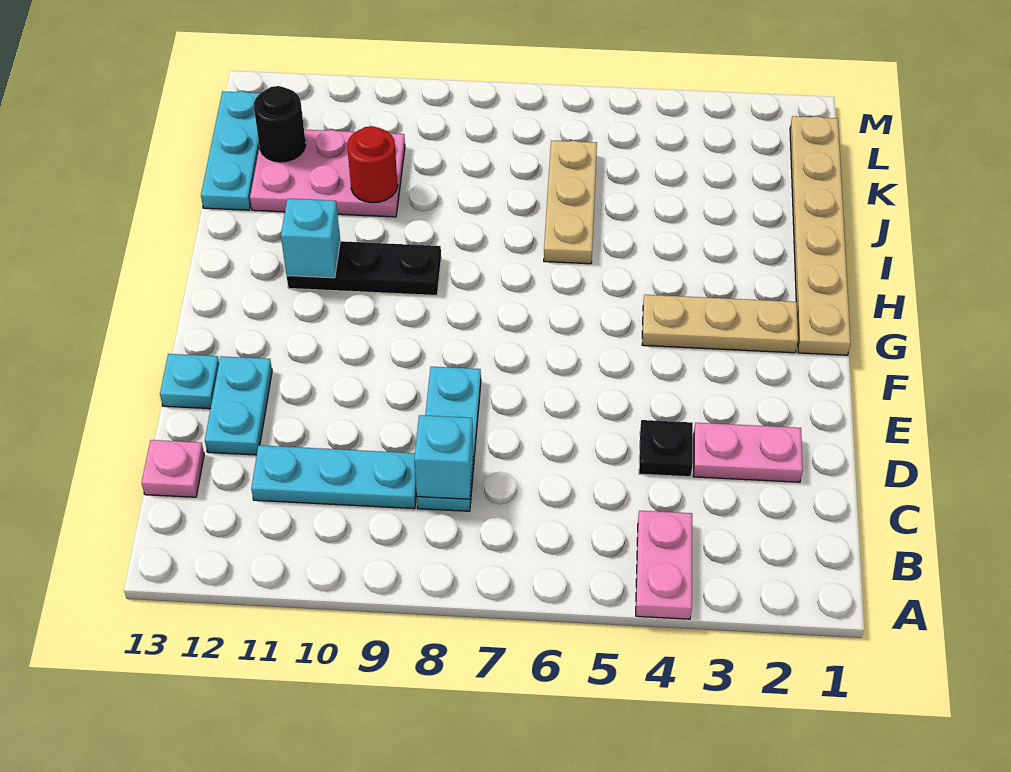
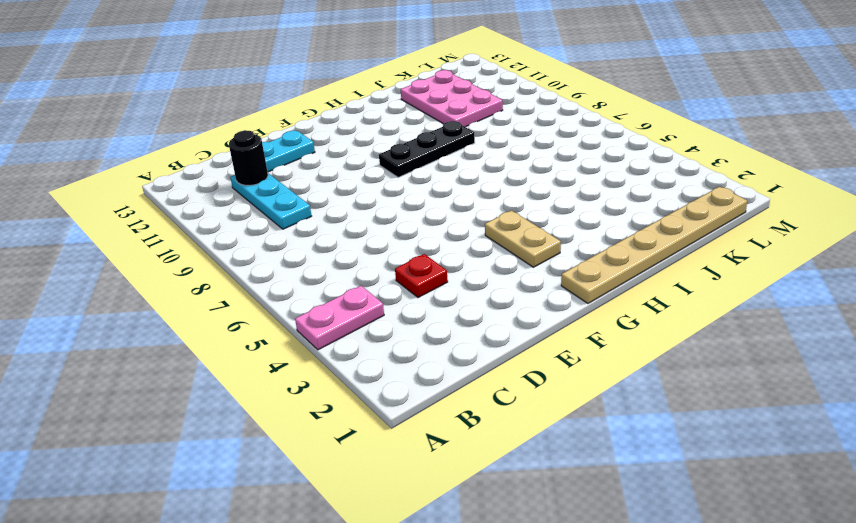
black round brick C11 level 2 -> black round brick K12 level 2
red plate D4 level 1 -> black plate D4 level 1
tan plate G3:G4 level 1 -> tan plate G2:G4 level 1
black plate G9:I9 level 1 -> black plate H9:H11 level 1
none -> cyan plate C8:E8 level 1
none -> pink plate C13 level 1
none -> pink plate D2:D3 level 1

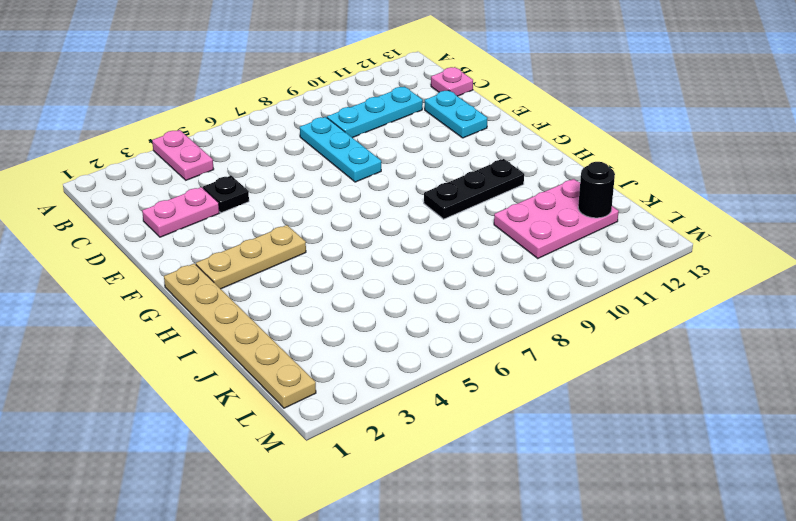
none -> cyan plate E13 level 1
none -> tan plate I6:K6 level 1
none -> cyan plate J13:L13 level 1

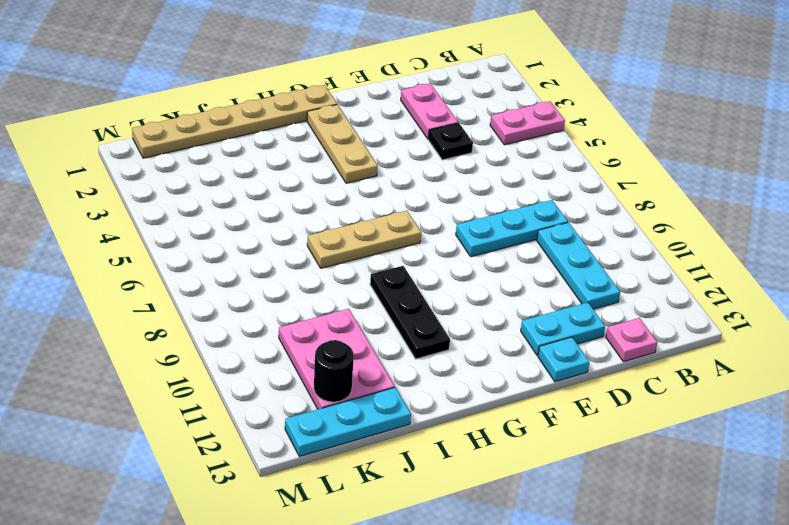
tan plate G7:I7 level 1 -> tan plate I6:K6 level 1
none -> cyan brick C8 level 2
none -> cyan brick H11 level 2
none -> red round brick J10 level 2

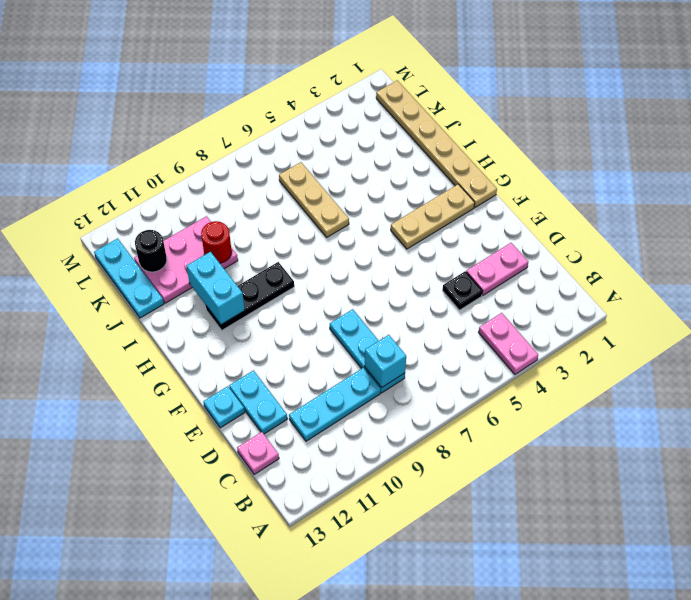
cyan brick H11:I11 level 2 -> cyan brick H11 level 2

